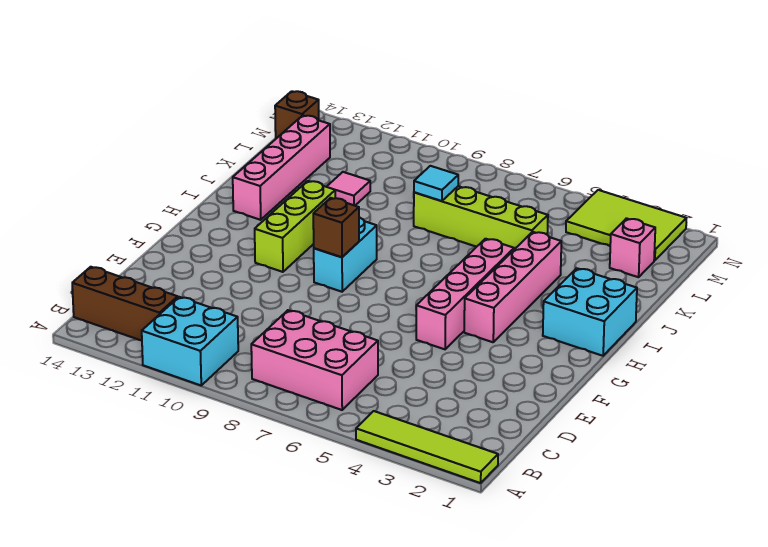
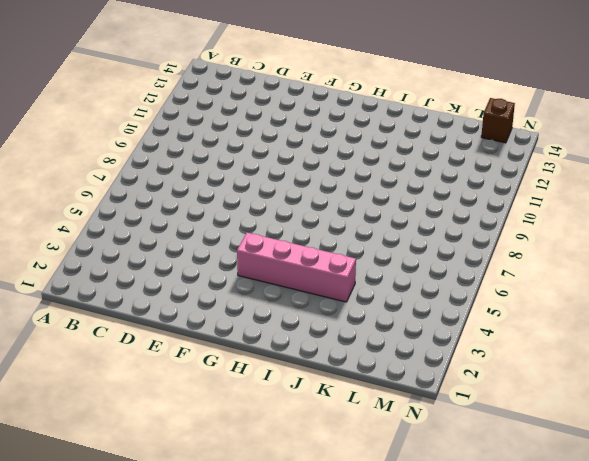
none -> lime tile A1:A4 level 1
none -> cyan brick A10:B11 level 1
none -> pink brick B6:C8 level 1

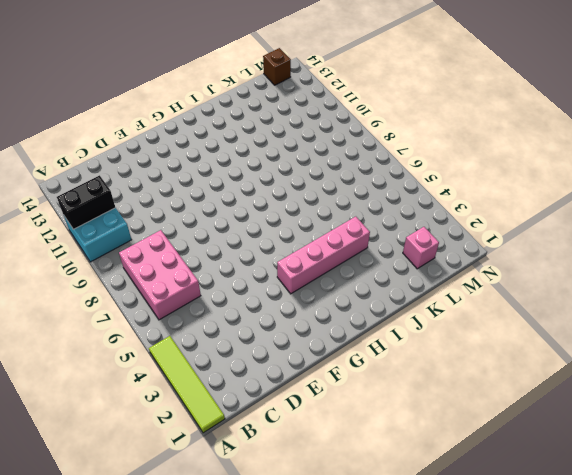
black brick A11:B11 level 2 -> none
none -> brown brick B12:B14 level 1
none -> pink brick F5:I5 level 1
none -> cyan brick G9:H9 level 1

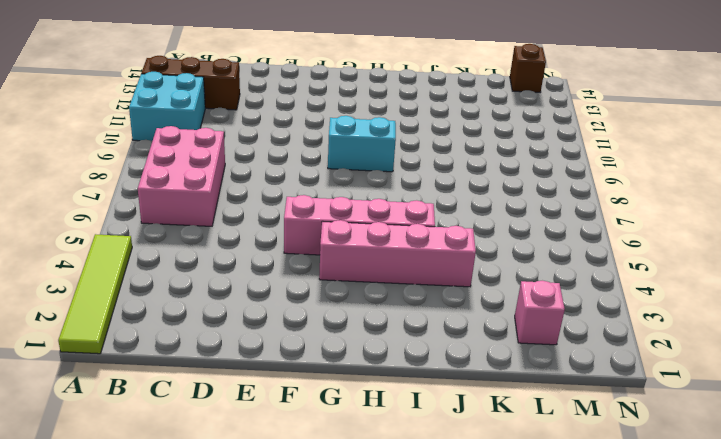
brown brick A12:C12 level 1 -> brown brick B12:B14 level 1
none -> lime brick G11:I11 level 1
none -> cyan brick H1:I2 level 1
none -> pink brick I13:L13 level 1

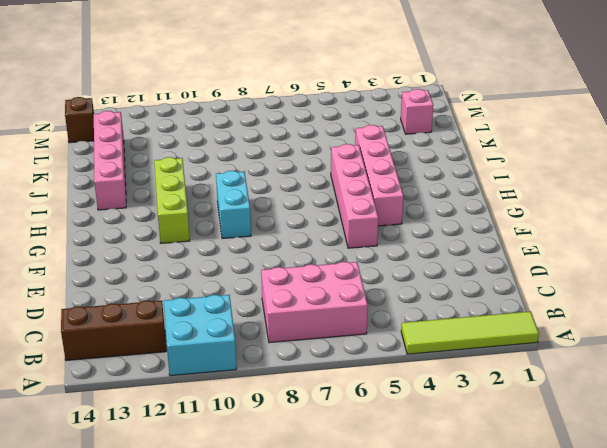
none -> cyan brick H1:I2 level 1
none -> lime brick K5:K8 level 1
none -> pink tile K11 level 1

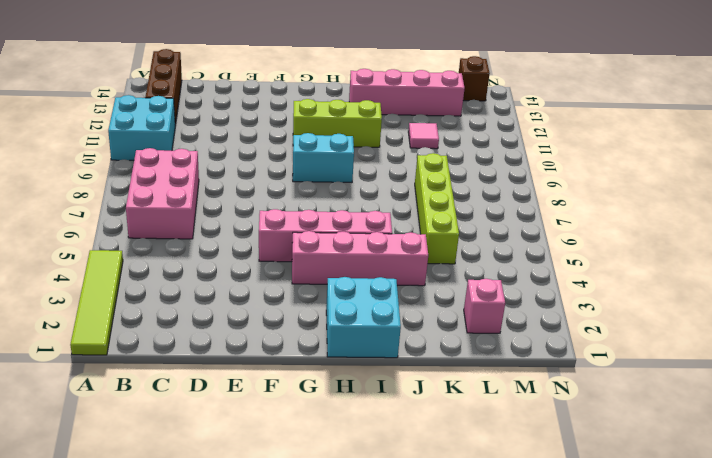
none -> lime tile M2:N4 level 1
none -> brown brick G9 level 2
none -> cyan tile K8 level 2

